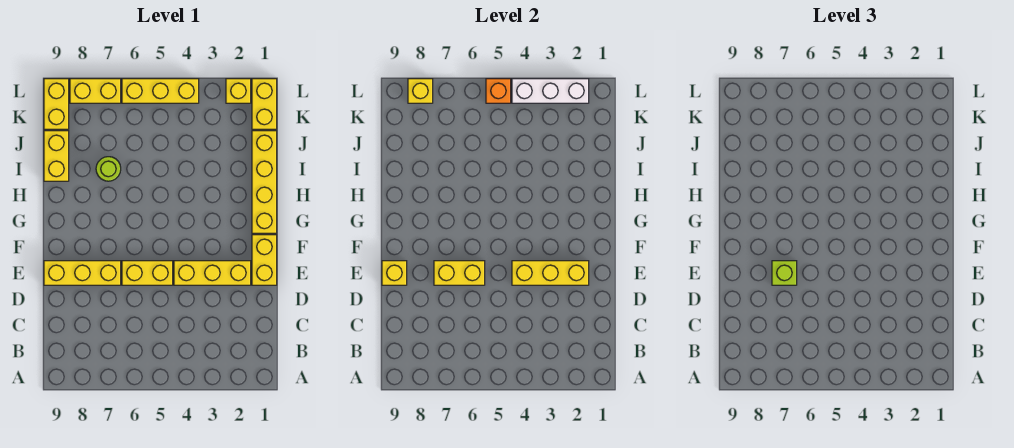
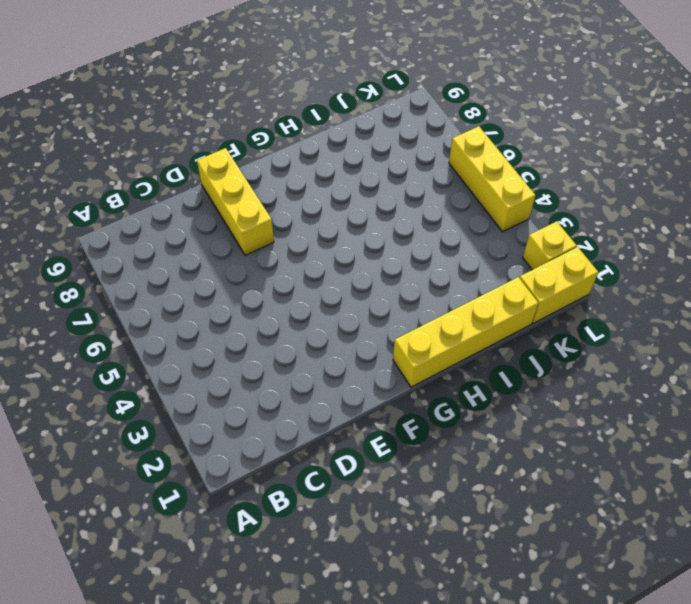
none -> yellow brick E1:F1 level 1
none -> yellow brick E2:E4 level 1
none -> yellow brick E5:E6 level 1

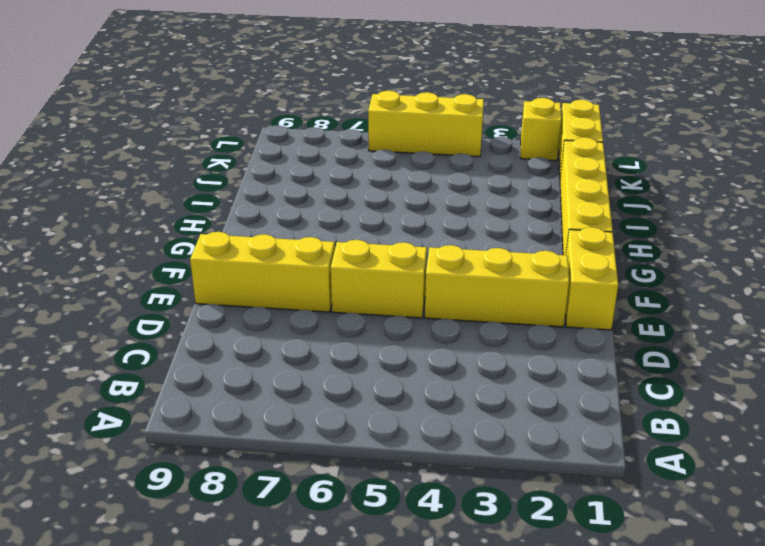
none -> lime round brick I7 level 1
none -> yellow brick I9:J9 level 1
none -> yellow brick K9:L9 level 1

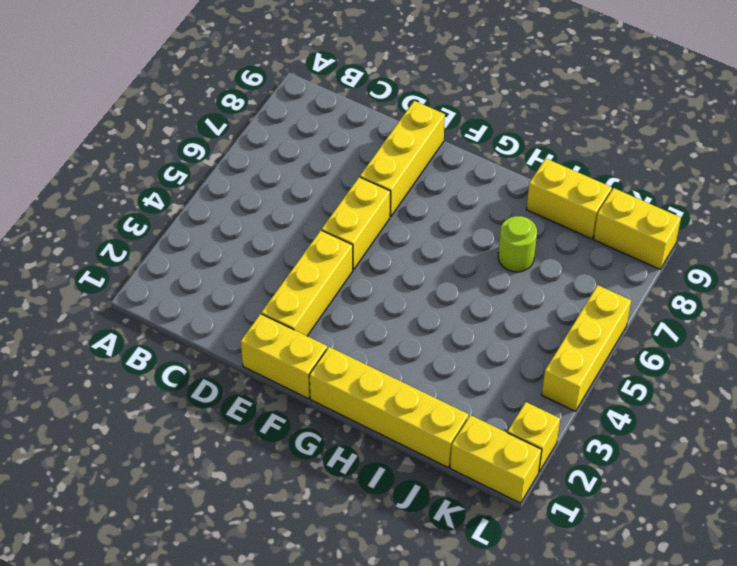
none -> yellow brick L7:L8 level 1
none -> yellow brick E2:E4 level 2
none -> yellow brick E6:E7 level 2

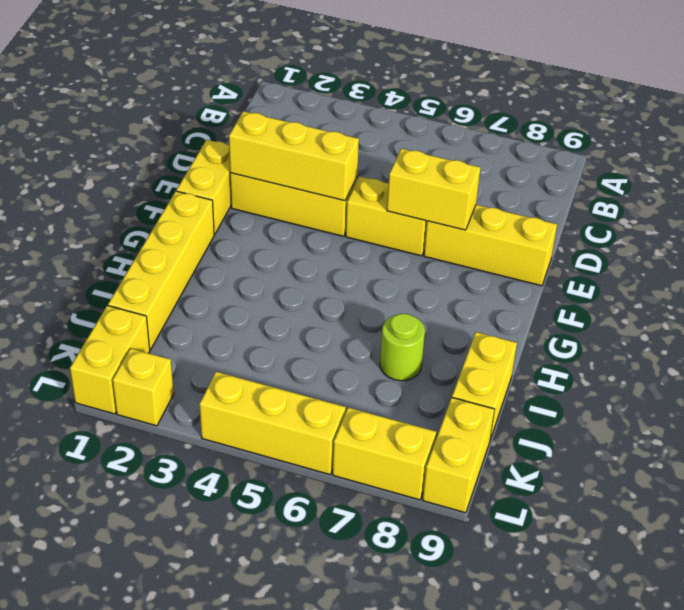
none -> yellow brick E9 level 2
none -> white brick L2:L4 level 2
none -> orange brick L5 level 2

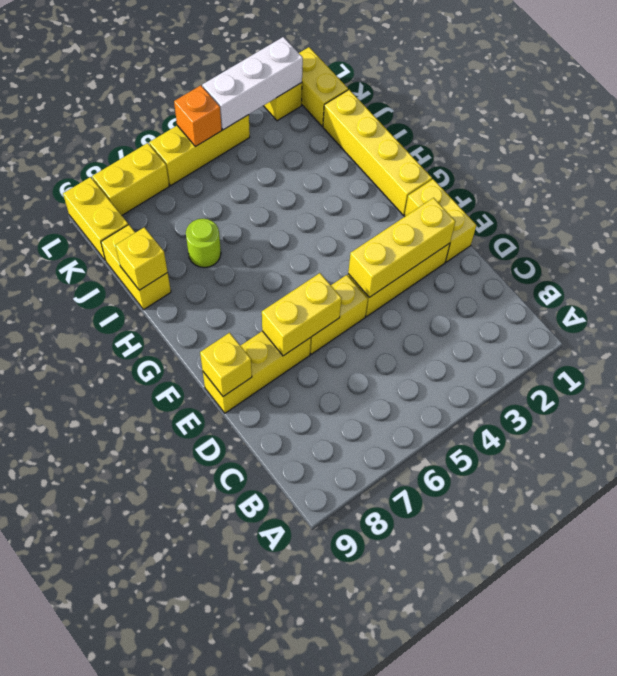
yellow brick I9 level 2 -> yellow brick L8 level 2
none -> lime brick E7 level 3

